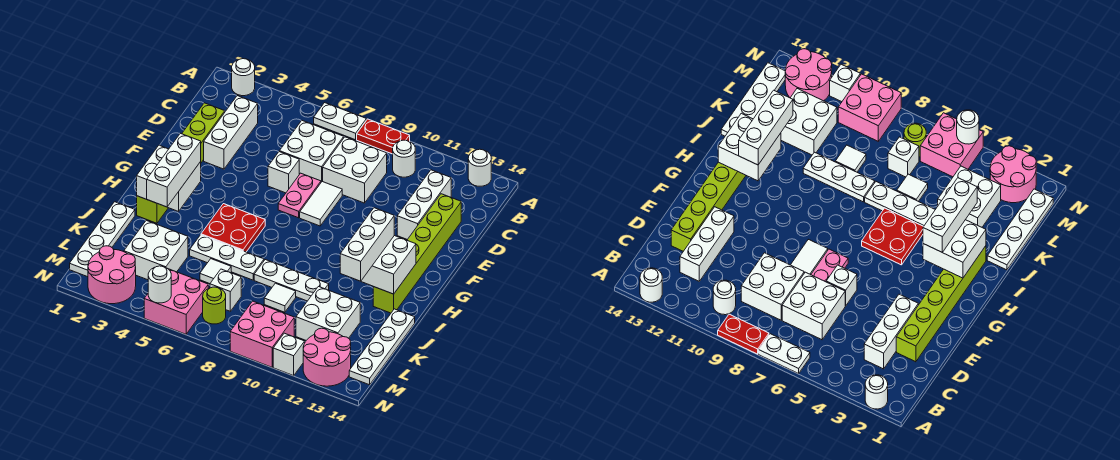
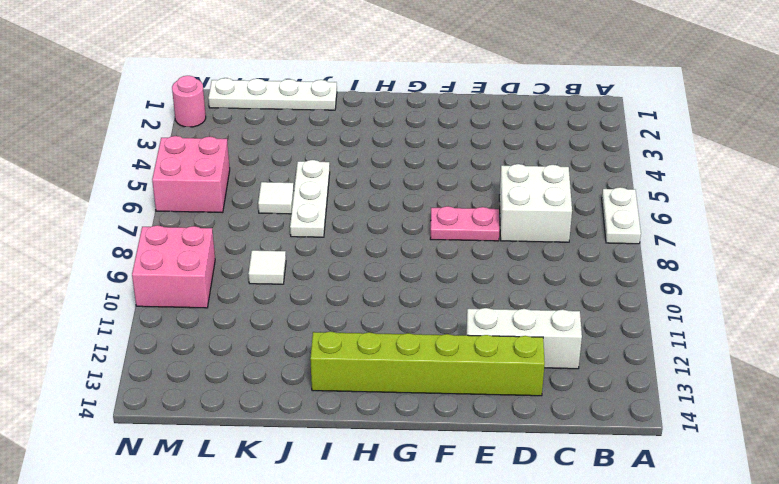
pink round brick N2 level 1 -> pink round brick M2:N3 level 1
none -> white round brick A2 level 1
none -> red plate A8:A9 level 1
none -> white round brick A13 level 1
none -> white round brick B10 level 1

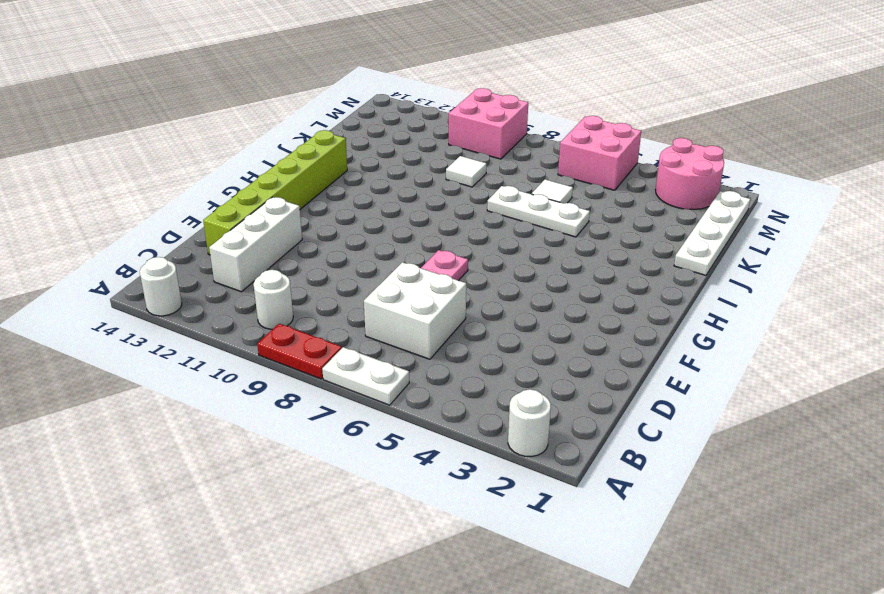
none -> white brick C3:E3 level 1
none -> white brick C8:D9 level 1
none -> lime brick D2:I2 level 1
none -> white brick E6 level 1

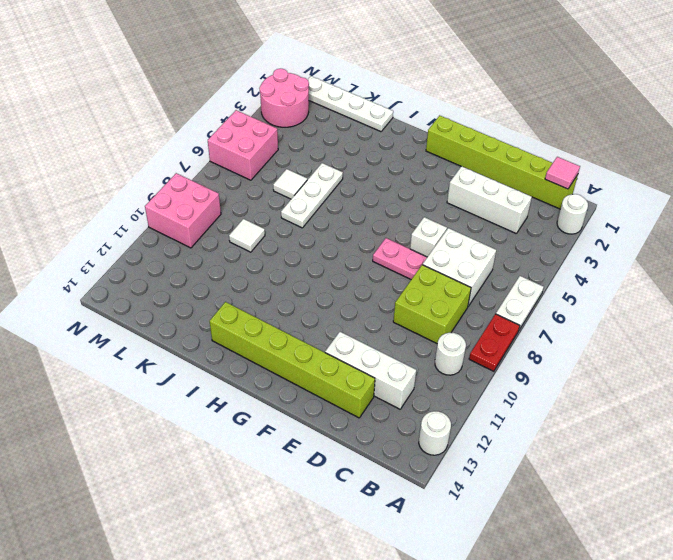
lime brick B1:G1 level 1 -> lime brick D2:I2 level 1
pink tile B1 level 2 -> none
lime brick C8:D9 level 1 -> white brick C8:D9 level 1
none -> white tile E8:F8 level 1
none -> red plate H5:I6 level 1
none -> white plate J8:J10 level 1
none -> white plate J14:M14 level 1

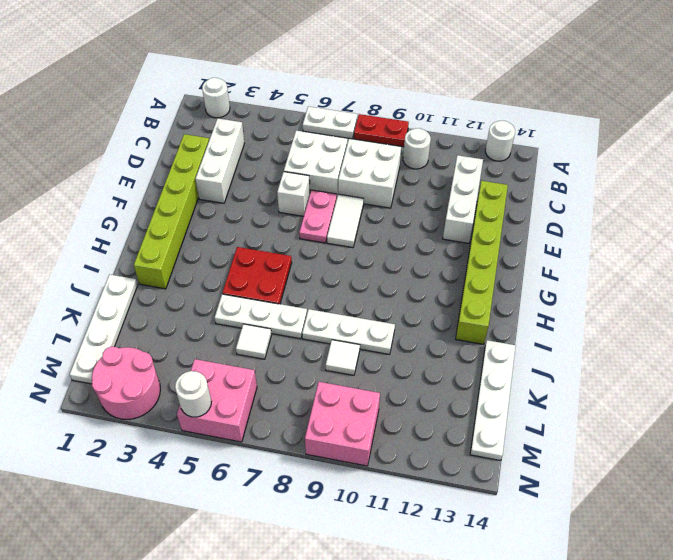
none -> white brick K3:L4 level 1
none -> white brick K11:L12 level 1
none -> white brick L7 level 1
none -> lime round brick M7 level 1

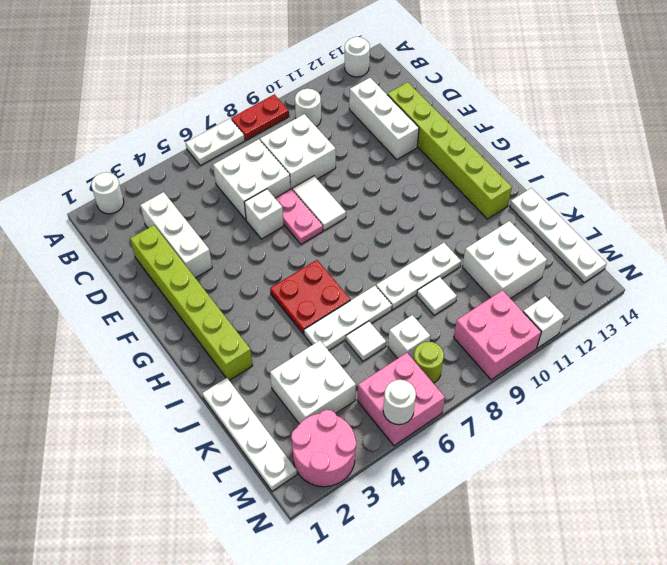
none -> pink round brick M12:N13 level 1
none -> white brick H2:I3 level 2
none -> white brick H12:I13 level 2
none -> white brick H3:J3 level 3

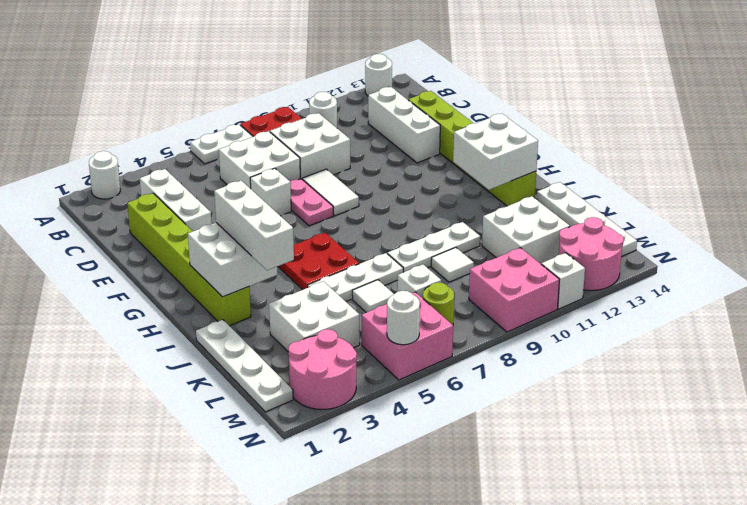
none -> white brick H12:J12 level 3

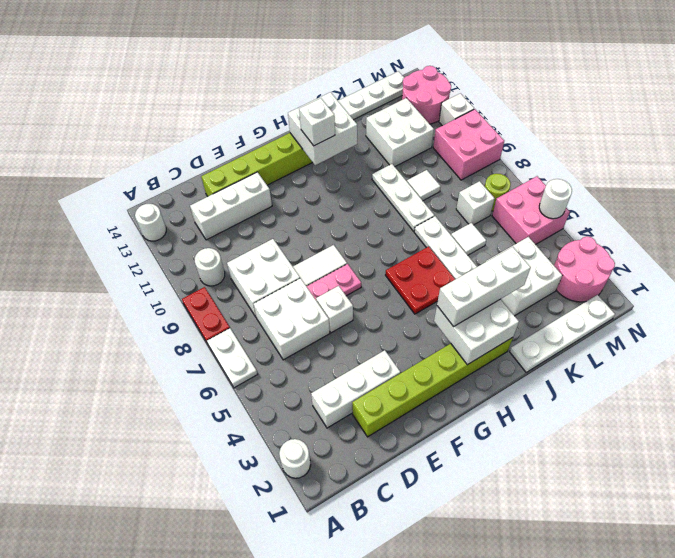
white brick H12 level 3 -> white brick H12:J12 level 3

